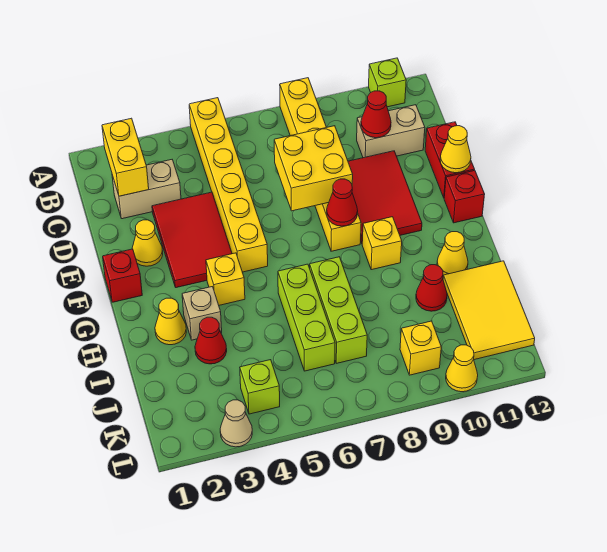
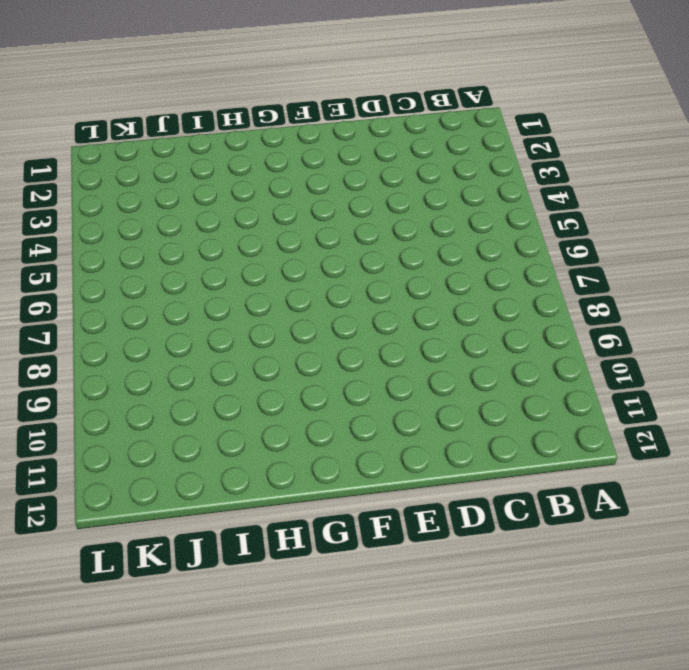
none -> yellow brick A5:F5 level 1
none -> yellow brick A8:F8 level 1
none -> lime brick A11 level 1
none -> tan brick C2:C3 level 1

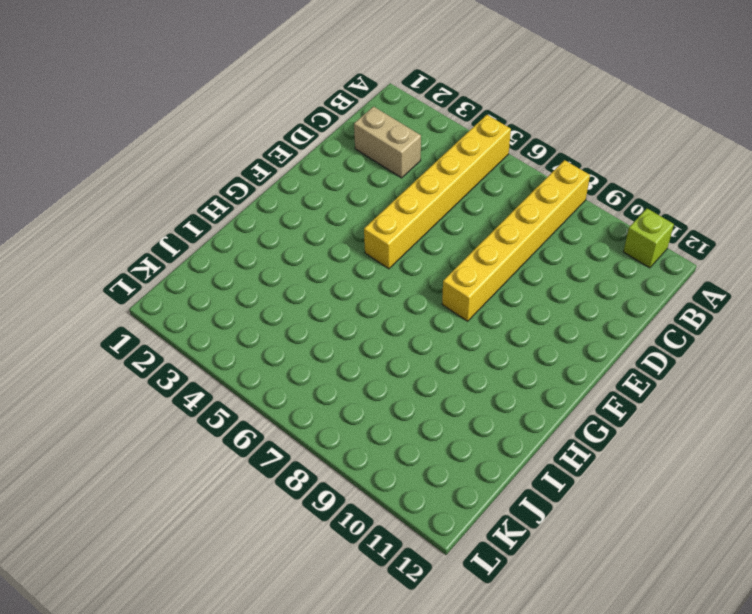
none -> tan brick C10:C11 level 1
none -> red tile D3:F4 level 1
none -> red tile D9:F10 level 1
none -> red brick D12:E12 level 1

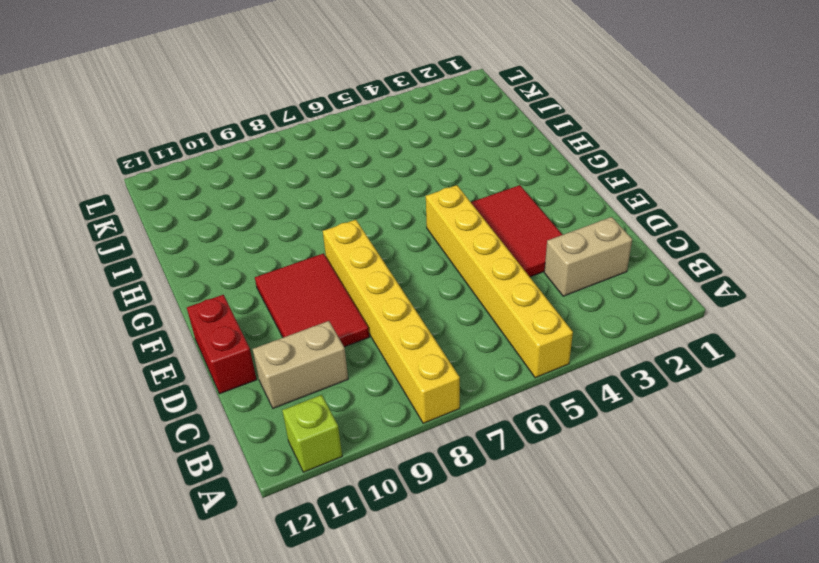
none -> yellow cone E2 level 1
none -> red brick F1 level 1
none -> red brick F12 level 1
none -> yellow brick G4 level 1

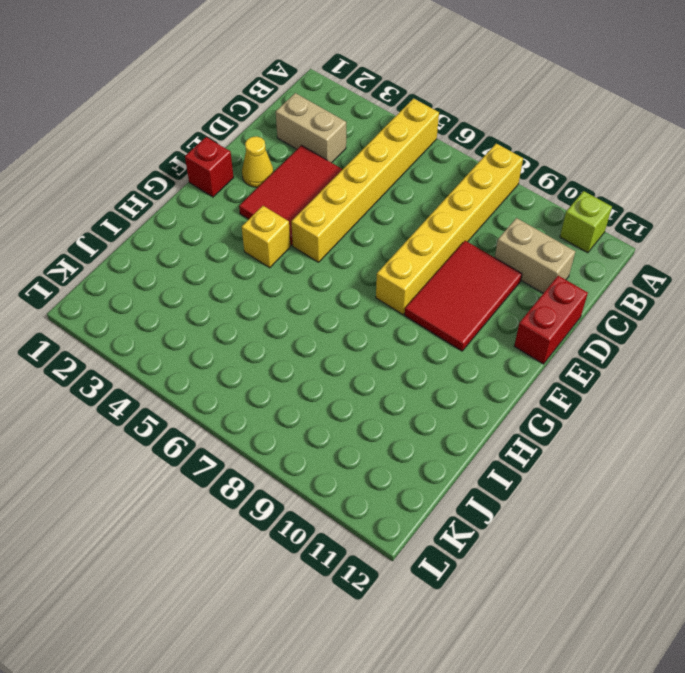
none -> red brick F12 level 1
none -> yellow brick G9 level 1
none -> yellow cone H2 level 1
none -> tan brick H3 level 1

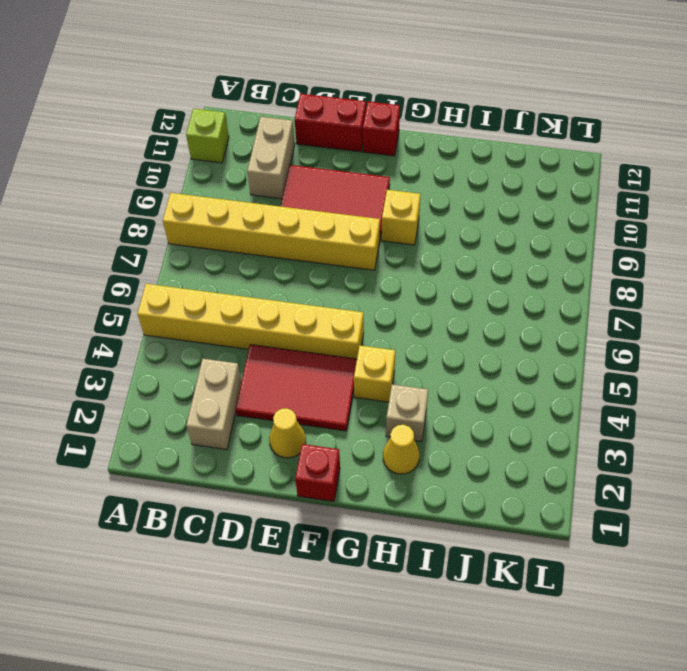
none -> lime brick H6:J6 level 1
none -> lime brick H7:J7 level 1
none -> yellow cone H11 level 1
none -> red cone I3 level 1

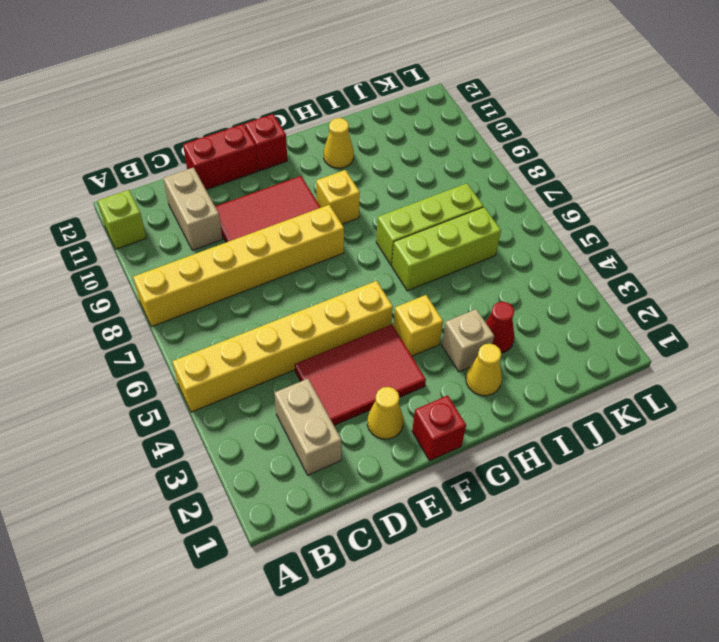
none -> red cone I10 level 1
none -> yellow tile I11:K12 level 1
none -> lime brick K4 level 1
none -> yellow brick K9 level 1

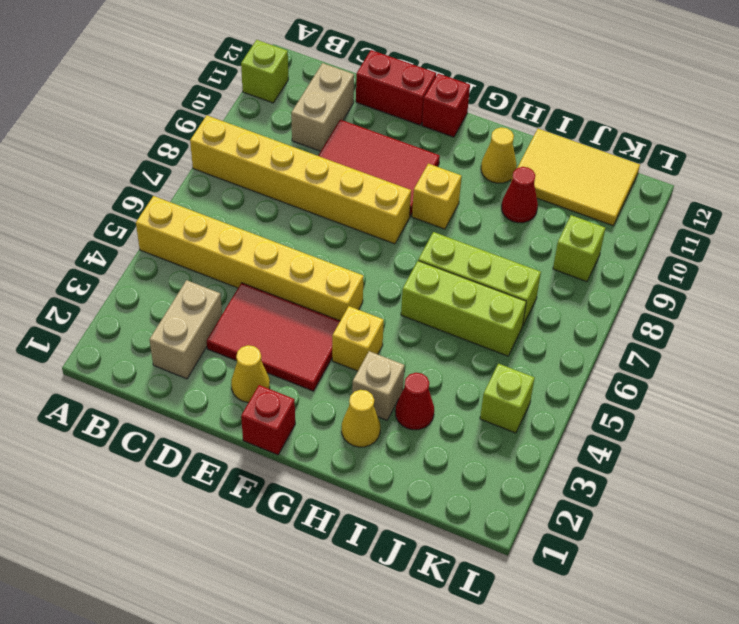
lime brick K9 level 1 -> yellow brick K9 level 1
none -> tan cone L3 level 1
none -> yellow cone L10 level 1
none -> yellow brick B2:C2 level 2
none -> red cone C10 level 2

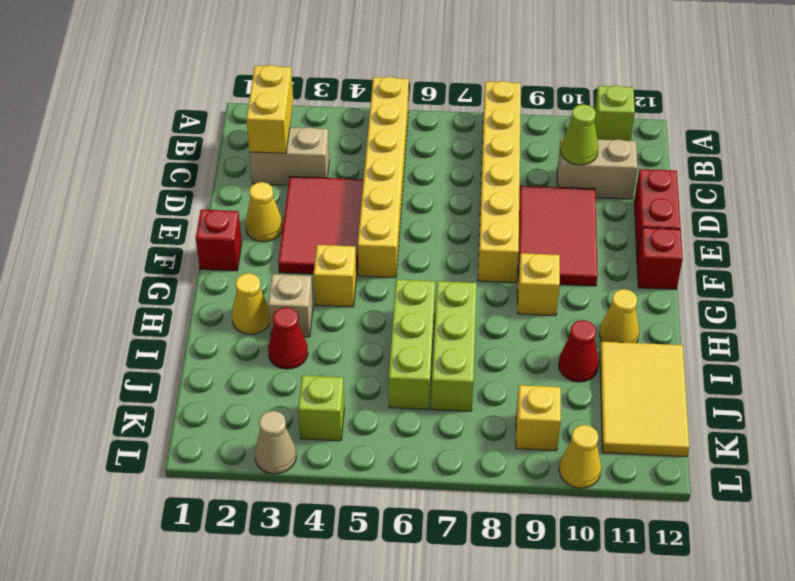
lime cone C10 level 2 -> red cone C10 level 2
none -> yellow brick D7:E8 level 2
none -> yellow cone E12 level 2
none -> red cone F8 level 2

